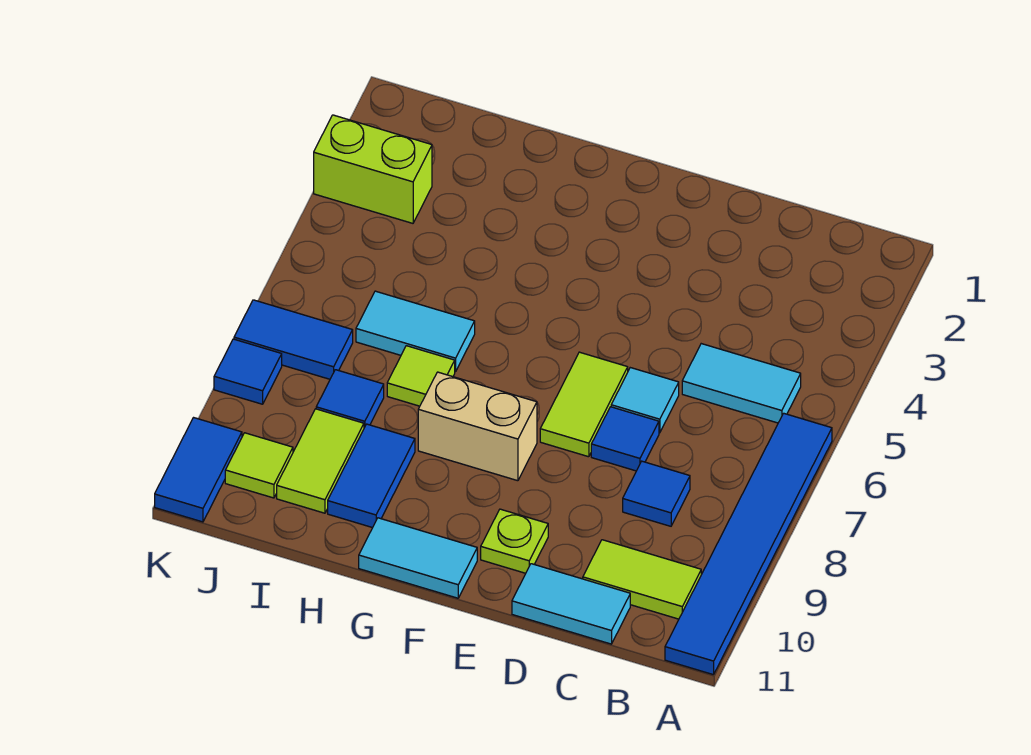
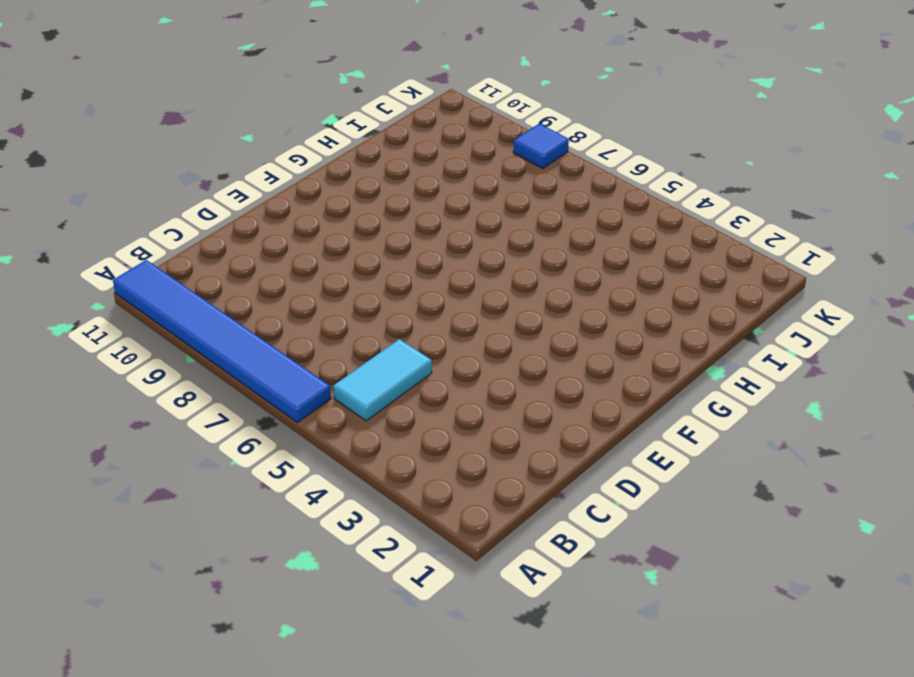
none -> lime tile B10:C10 level 1
none -> blue tile C8 level 1
none -> cyan tile C11:D11 level 1

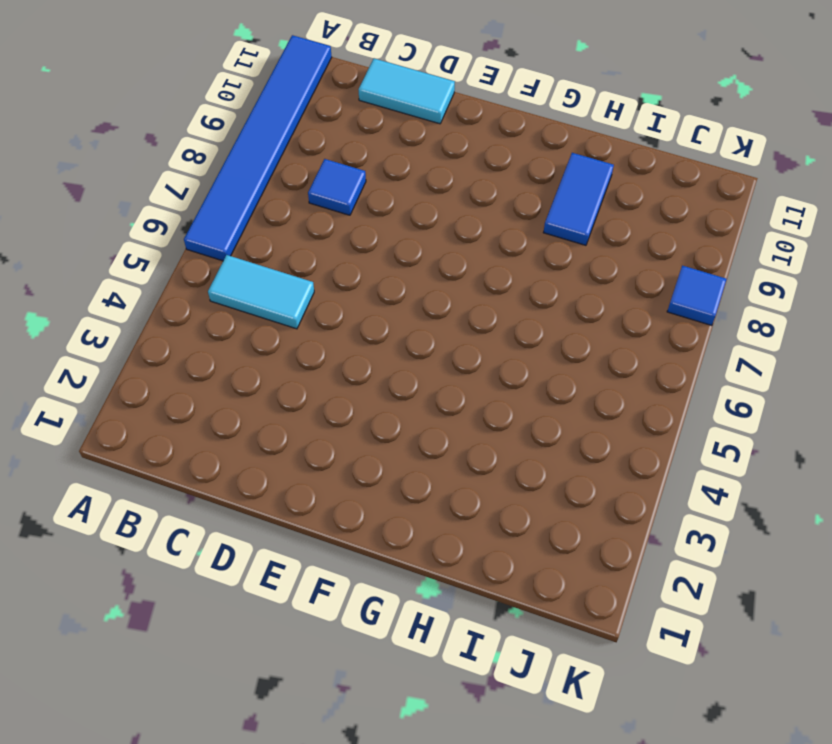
none -> lime tile B10:C10 level 1
none -> cyan tile D6 level 1
none -> blue tile D7 level 1

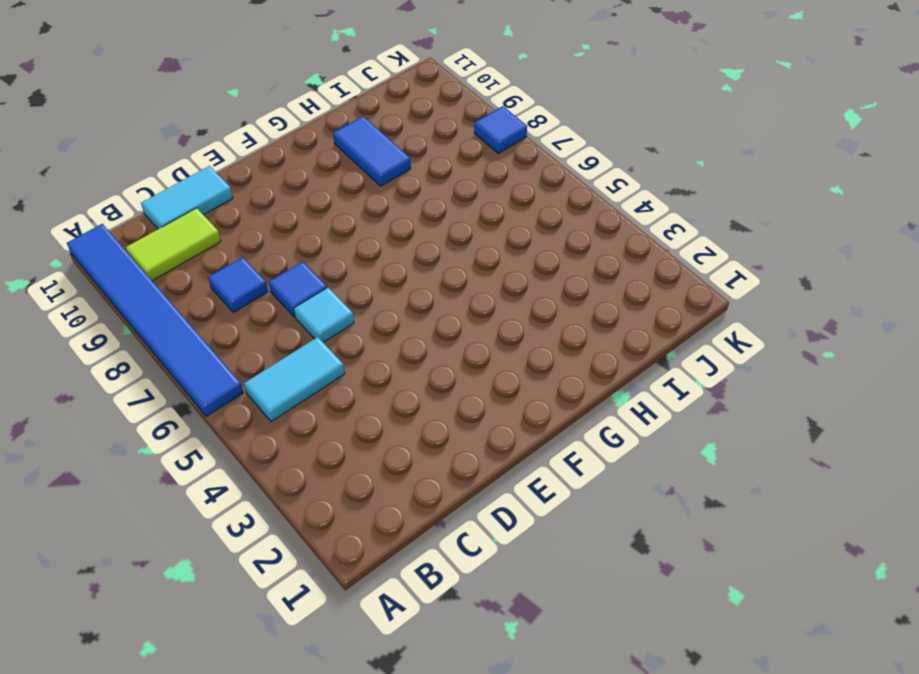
none -> lime tile E6:E7 level 1
none -> lime plate E10 level 1
none -> tan brick F8:G8 level 1

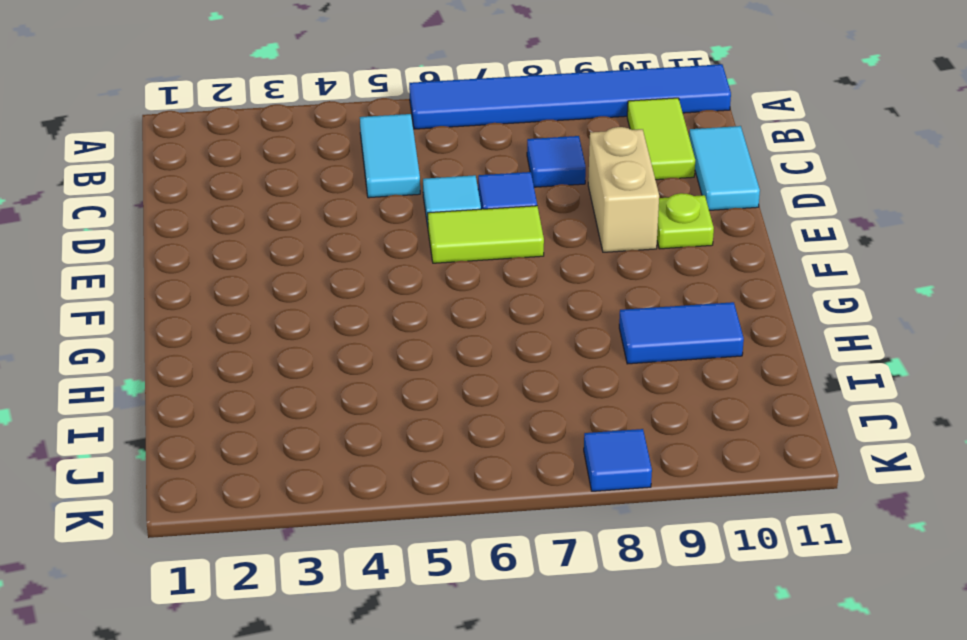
tan brick D9:E9 level 1 -> tan brick F8:G8 level 1
none -> cyan tile F11:G11 level 1
none -> cyan tile H6:I6 level 1
none -> lime tile H7 level 1

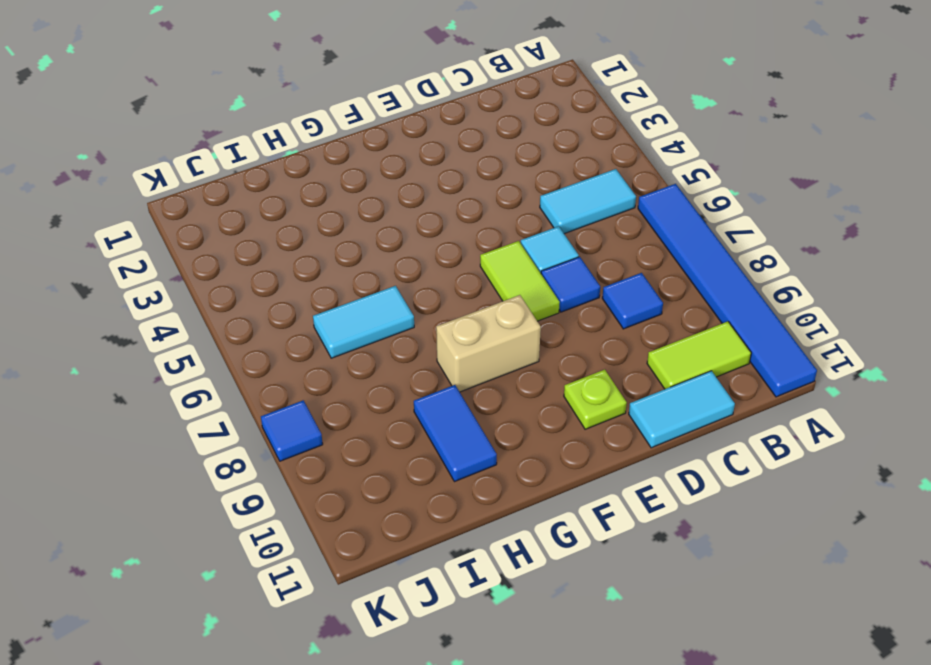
none -> cyan tile F11:G11 level 1
none -> lime tile H7 level 1
none -> blue tile I8 level 1

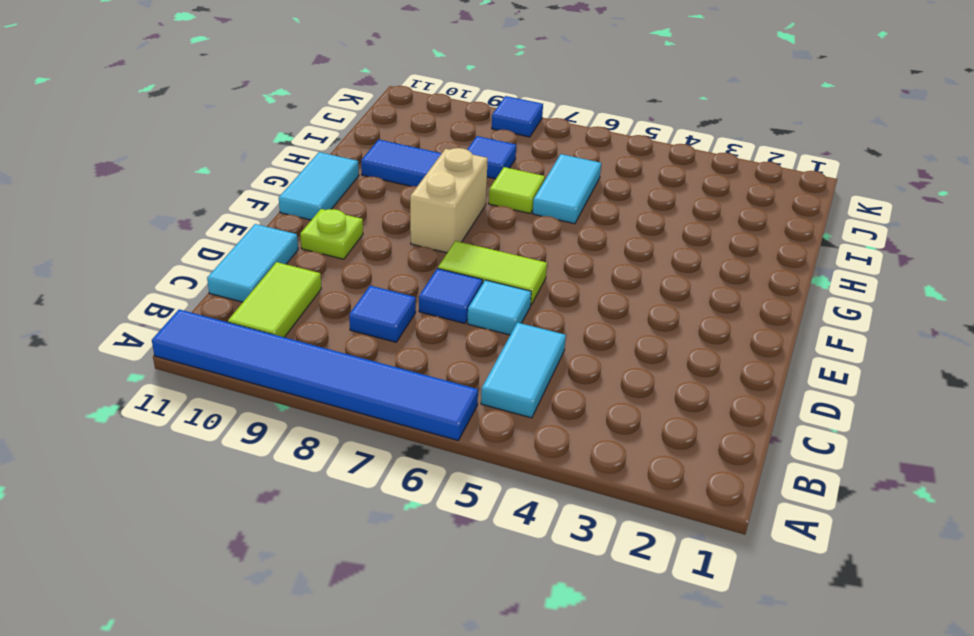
none -> lime tile I9:I10 level 1
none -> lime brick J3:K3 level 1
none -> blue tile J7:K7 level 1

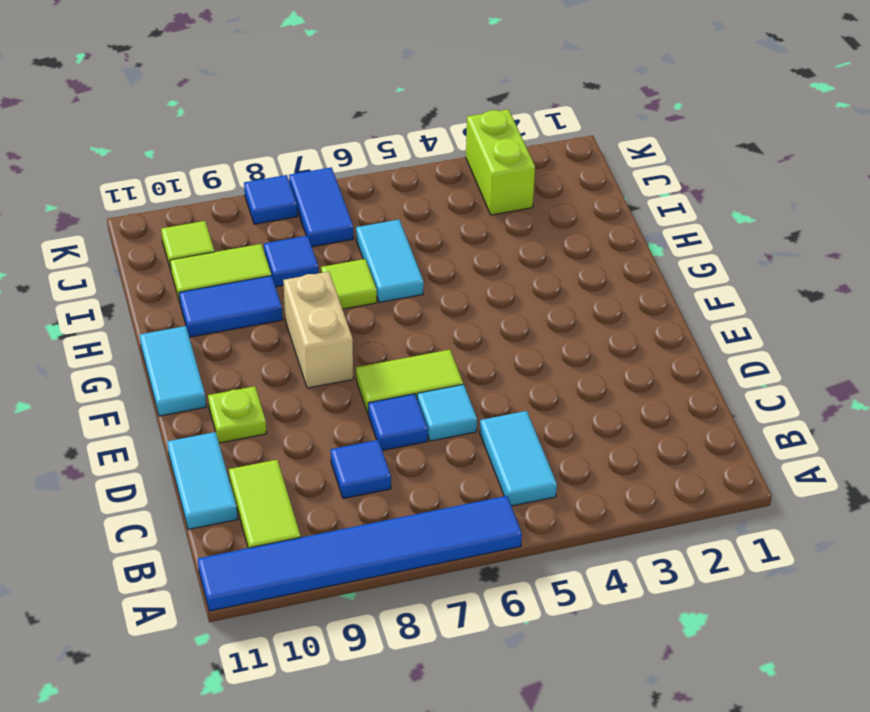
none -> blue tile K10:K11 level 1

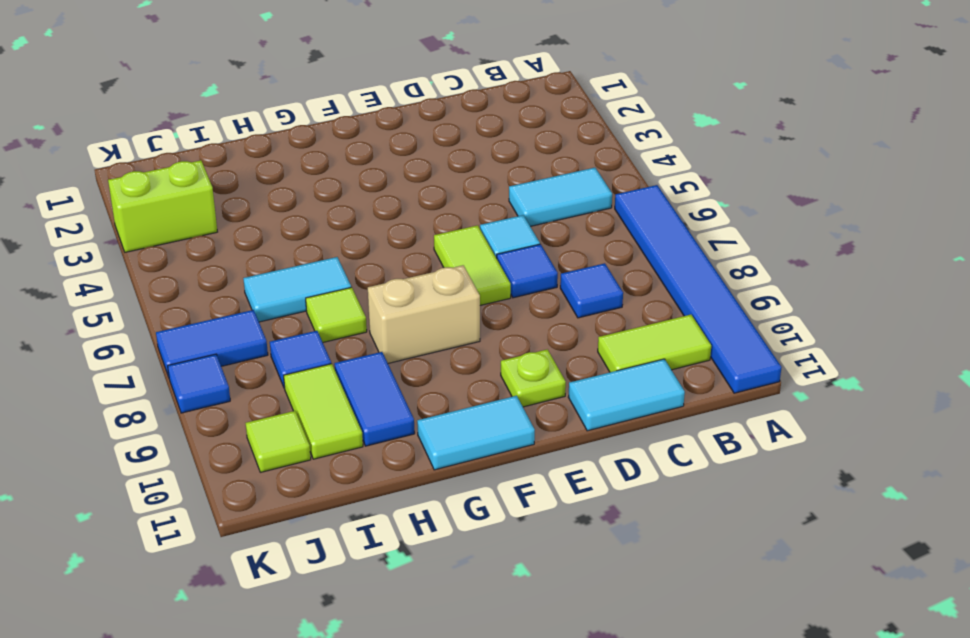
none -> blue tile K10:K11 level 1

